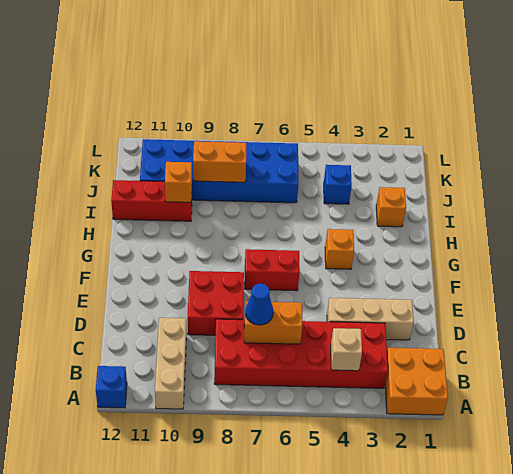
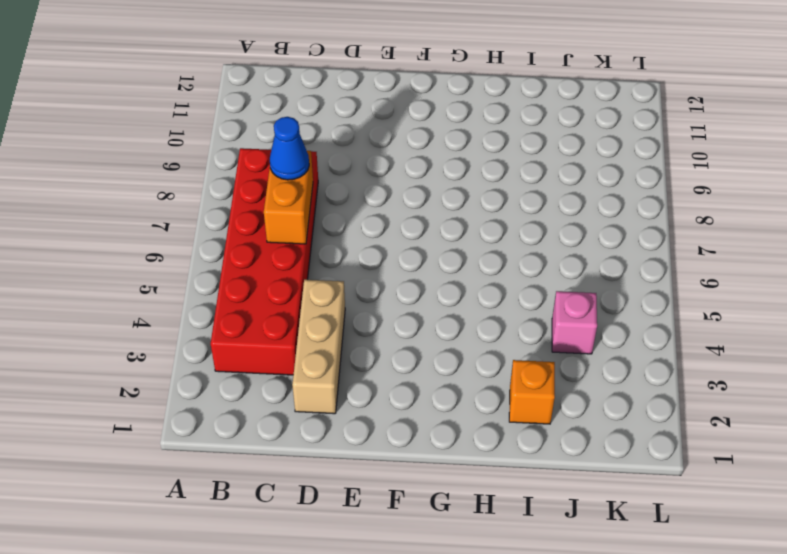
pink brick J4 level 1 -> blue brick J4 level 1
none -> orange brick A1:B2 level 1
none -> tan brick A10:C10 level 1
none -> blue brick A12 level 1

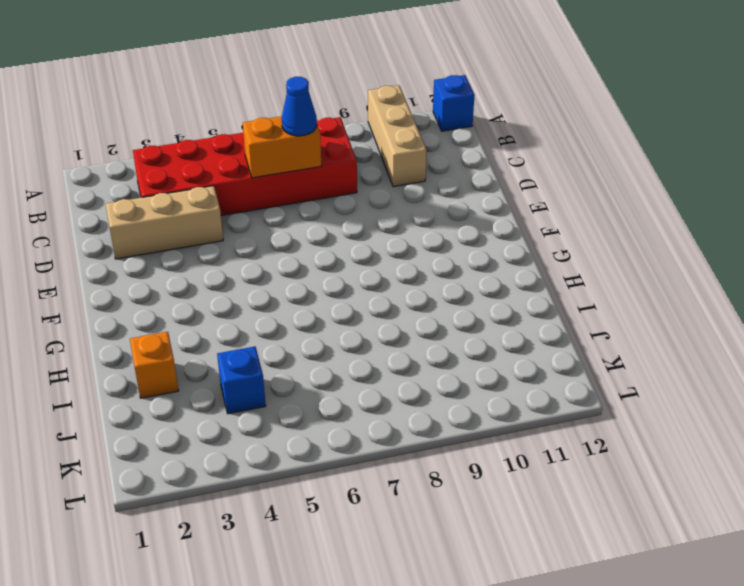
none -> orange brick A1:B2 level 1
none -> red brick D8:E9 level 1
none -> red brick F6:F7 level 1

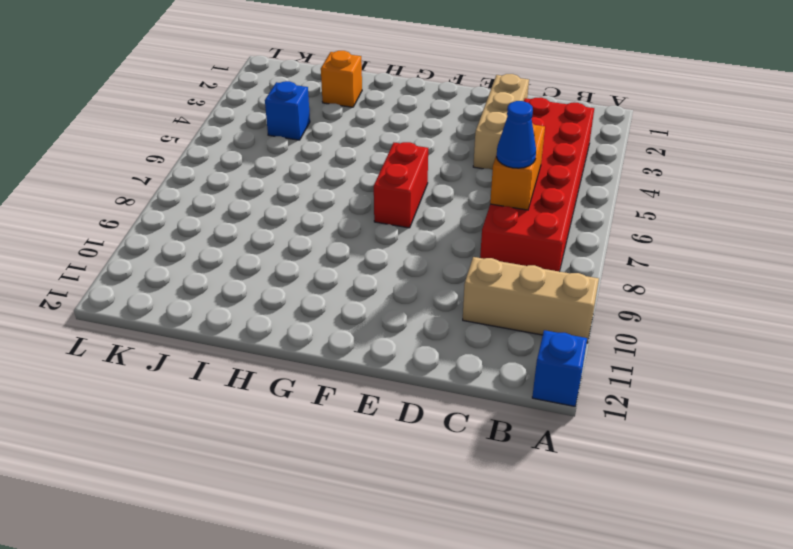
none -> orange brick A1:B2 level 1
none -> red brick D8:E9 level 1
none -> orange brick G4 level 1

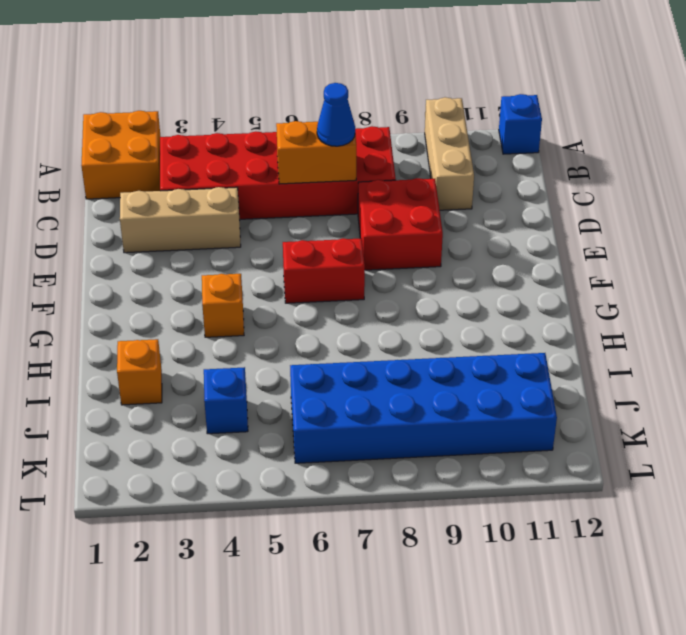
none -> red brick I10:I12 level 1
none -> tan brick B4 level 2
none -> orange brick I10 level 2

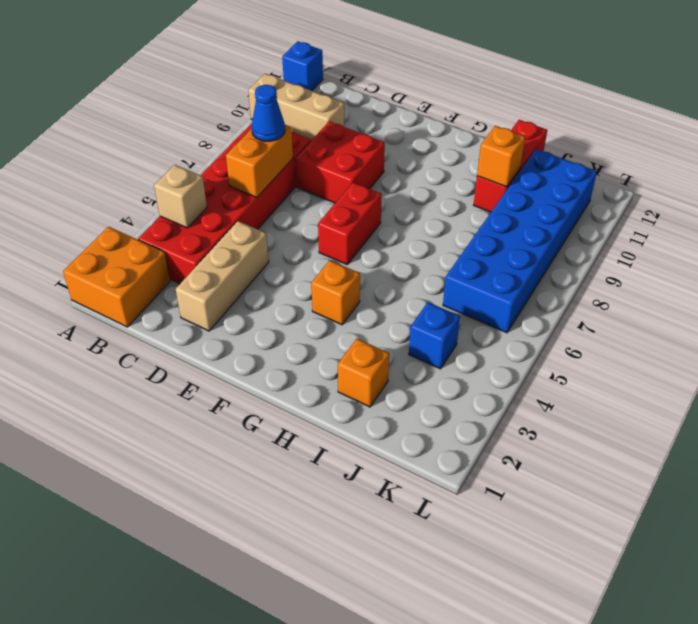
none -> orange brick J8:J9 level 2

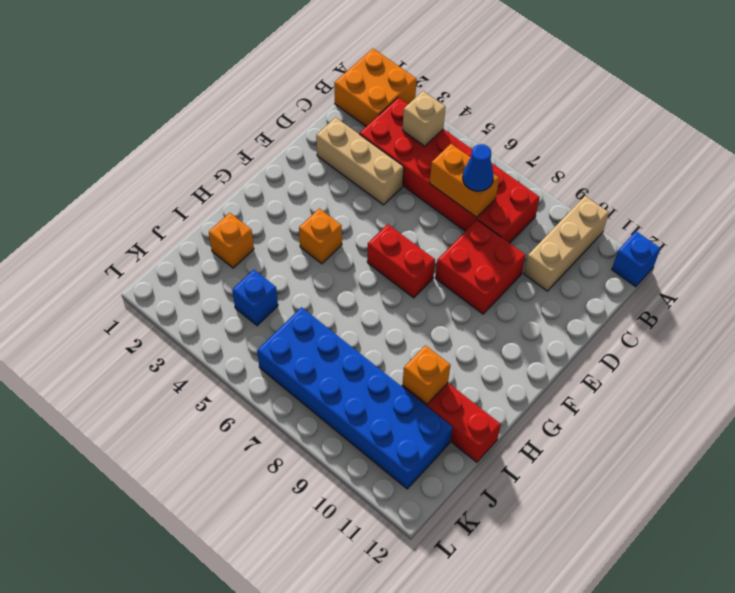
none -> orange brick J8:J9 level 2

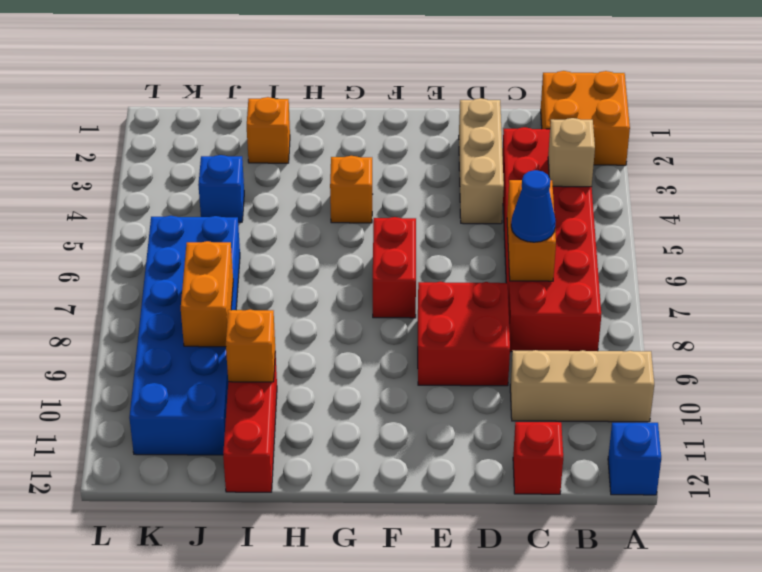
red brick C12 level 1 -> none

